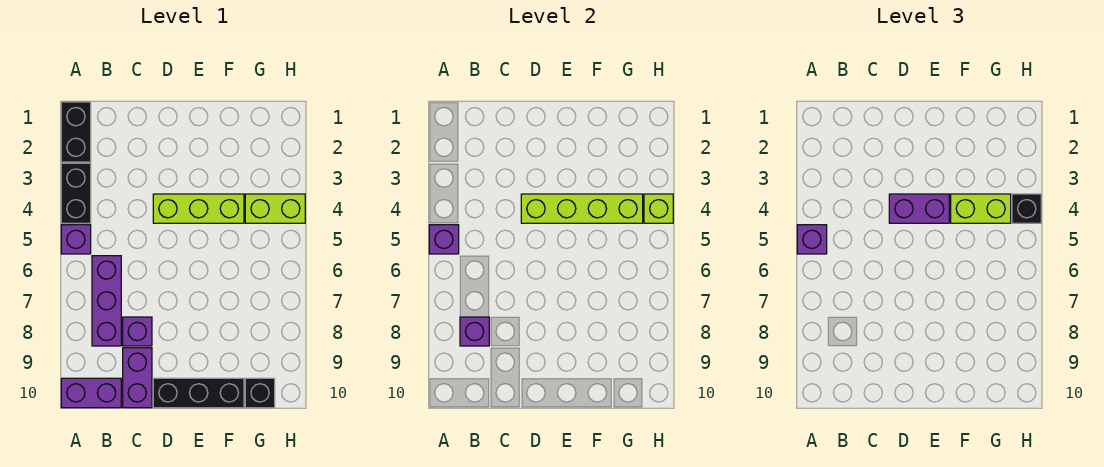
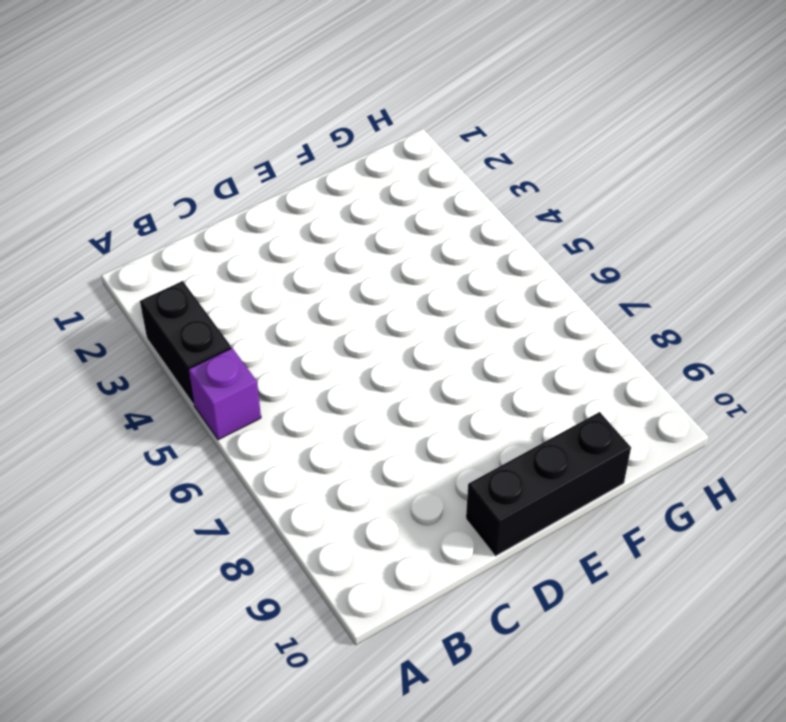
none -> black brick A1:A2 level 1
none -> purple brick A10:B10 level 1
none -> purple brick B6:B8 level 1

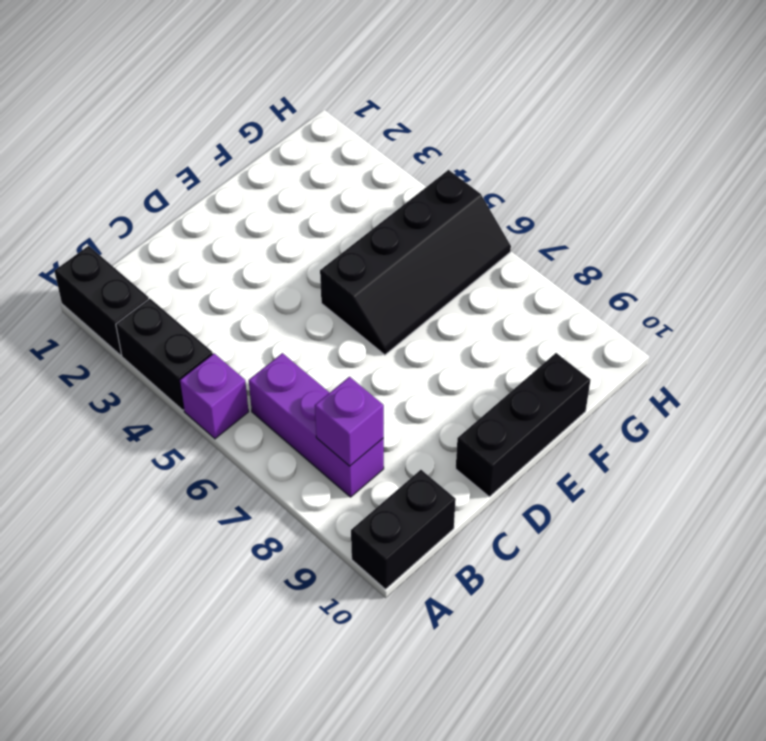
black brick A10:B10 level 1 -> purple brick A10:B10 level 1
black slope E5:H6 level 1 top 5 -> none
none -> purple brick C8 level 1
none -> purple brick C9:C10 level 1
none -> lime brick D4:F4 level 1

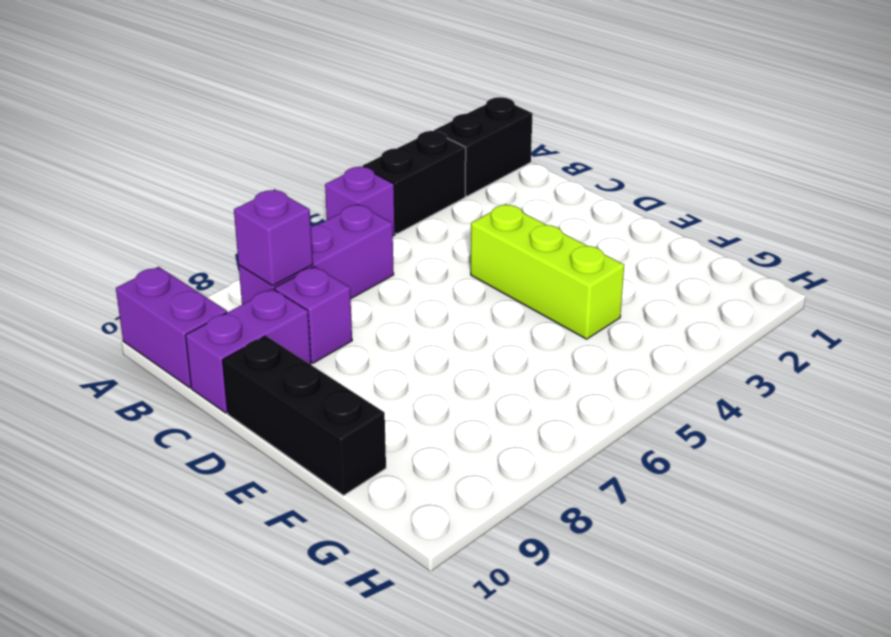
none -> lime brick G4:H4 level 1
none -> black brick G10 level 1
none -> purple brick A5 level 2

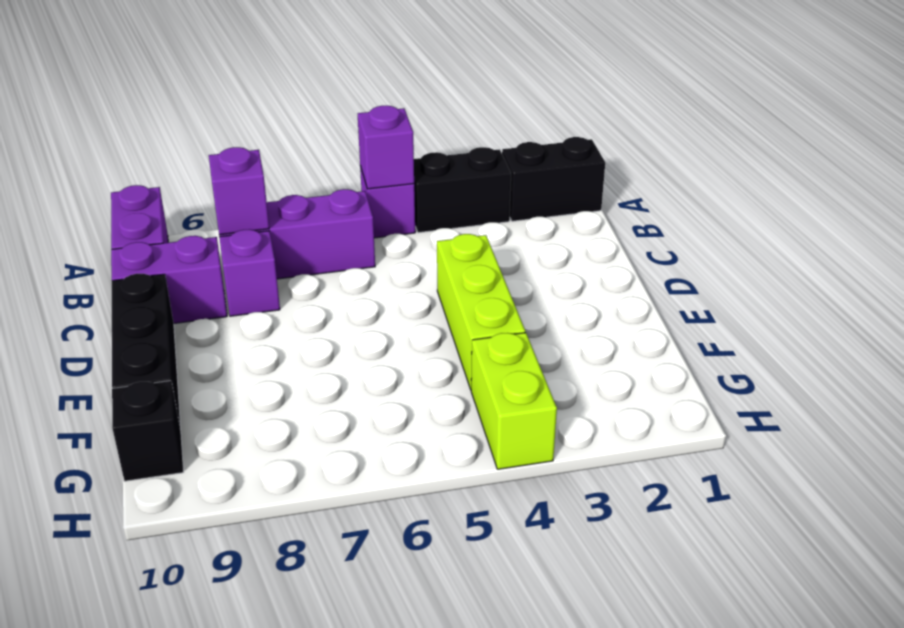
none -> lime brick D4:G4 level 2
none -> lime brick H4 level 2
none -> purple brick A5 level 3

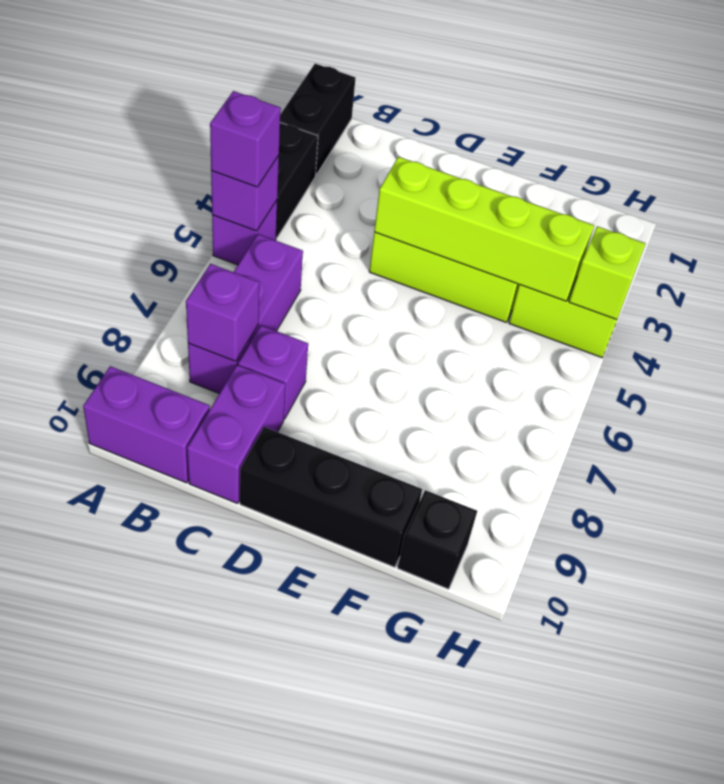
none -> purple brick D4:E4 level 3
none -> lime brick F4:G4 level 3
none -> black brick H4 level 3

